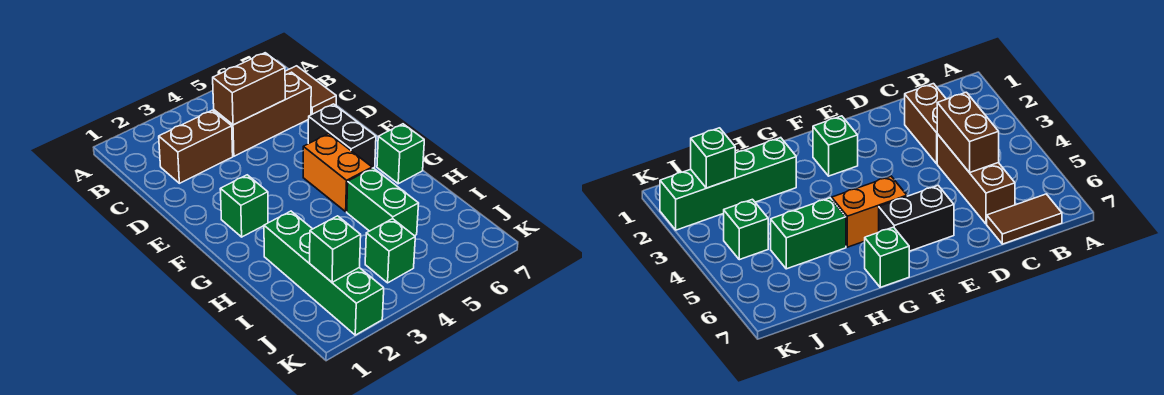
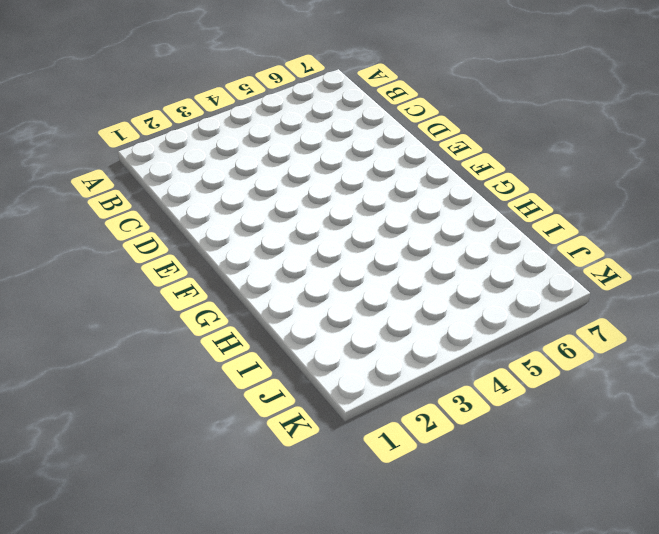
none -> brown tile B7:C7 level 1
none -> brown brick C2:C3 level 1
none -> brown brick C4:C6 level 1

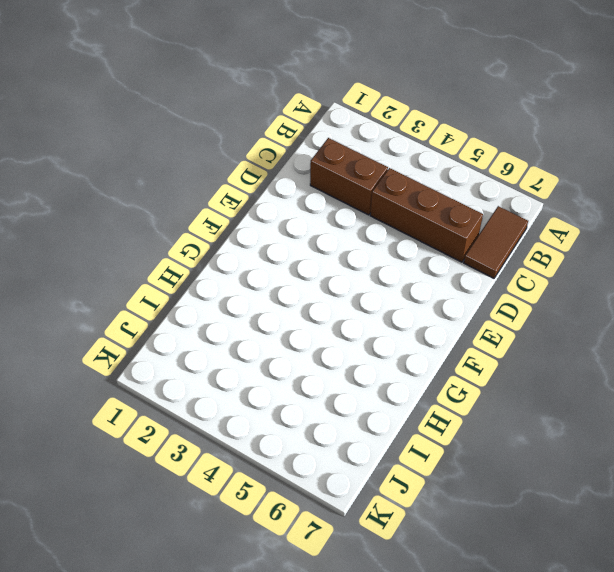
none -> black brick E6:F6 level 1
none -> green brick F2 level 1
none -> orange brick F5:G5 level 1

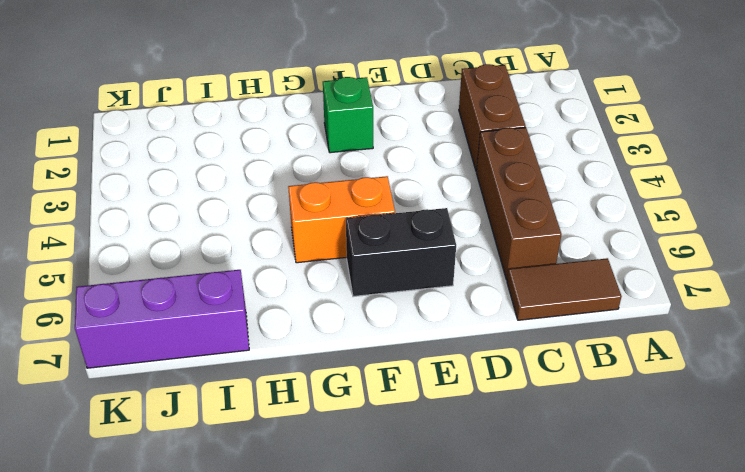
purple brick I7:K7 level 1 -> none
none -> green brick G7 level 1
none -> green brick H2:K2 level 1
none -> green brick H5:I5 level 1

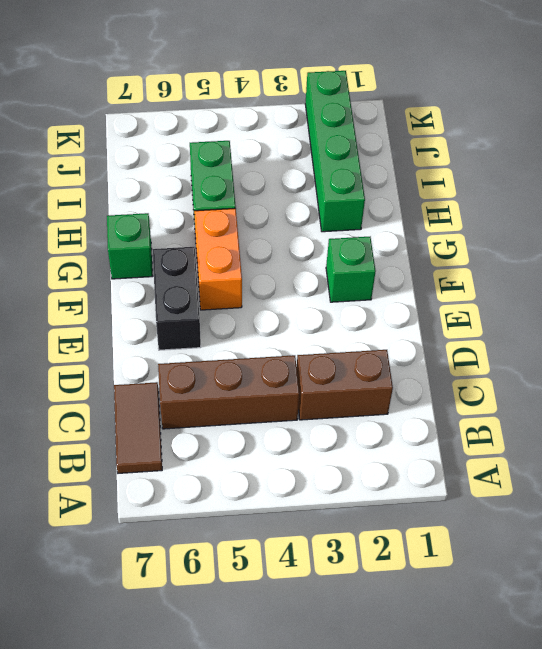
none -> green brick J4 level 1
none -> brown brick C4:C5 level 2
none -> green brick J2 level 2

